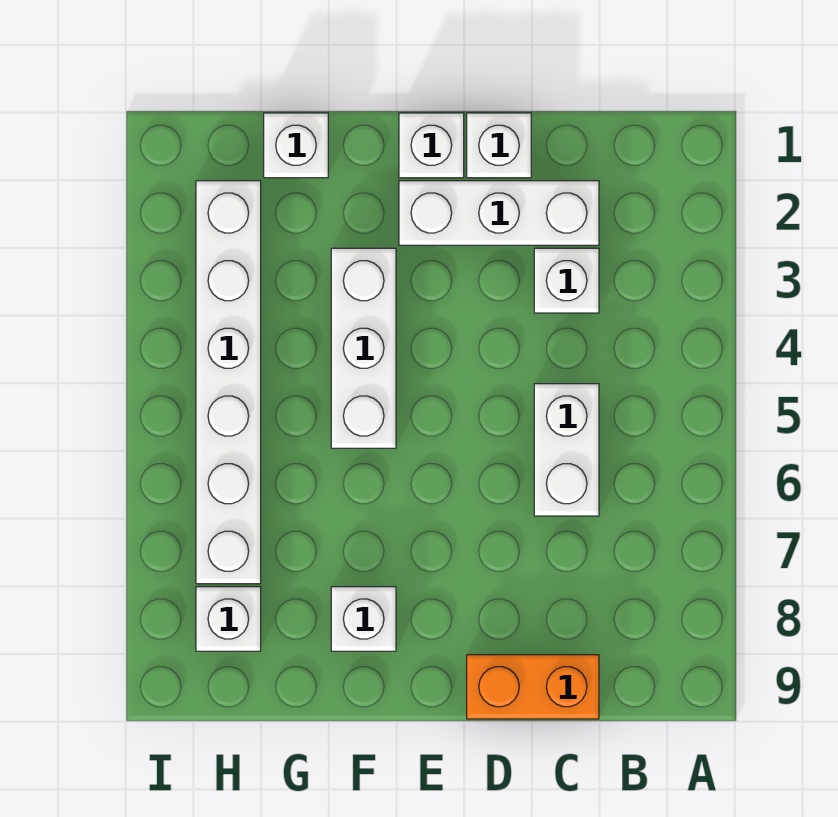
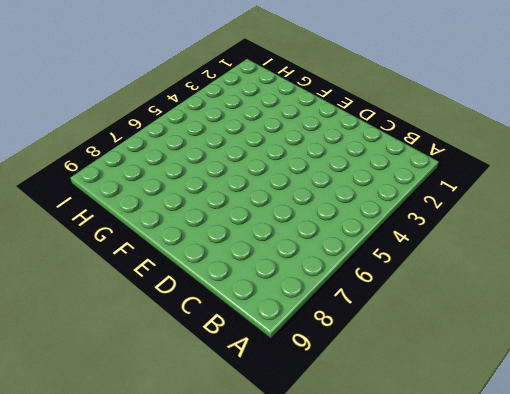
none -> white brick C2:E2 level 1
none -> white brick C3 level 1

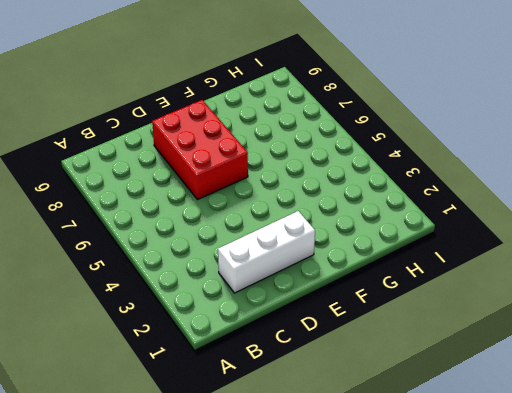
red brick D6:E8 level 1 -> none
none -> white brick C3 level 1
none -> white brick C5:C6 level 1

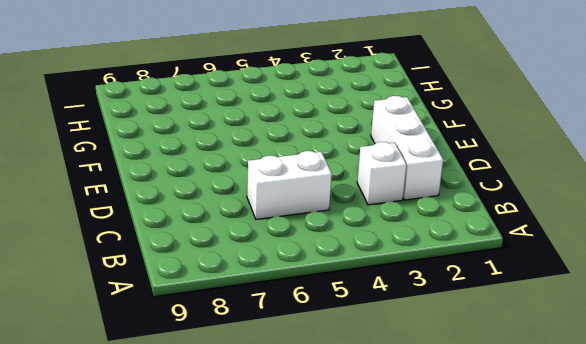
none -> orange brick C9:D9 level 1
none -> white brick D1 level 1

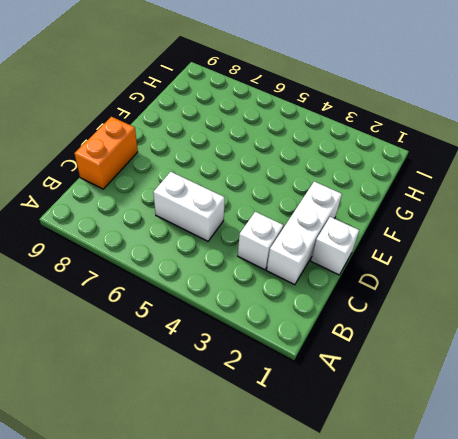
none -> white brick E1 level 1
none -> white brick F3:F5 level 1

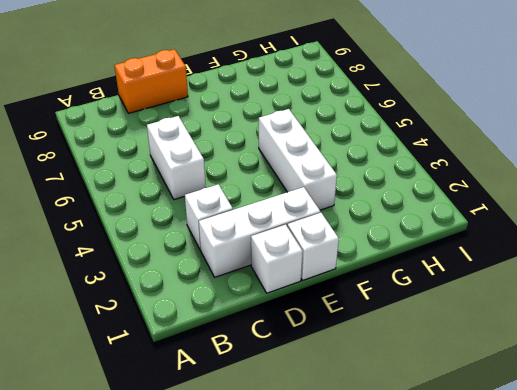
none -> white brick F8 level 1
none -> white brick G1 level 1

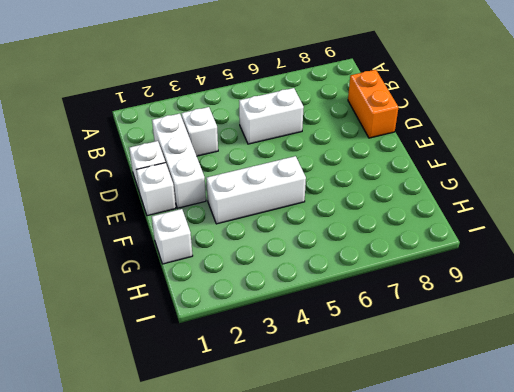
none -> white brick F8 level 1
none -> white brick H2:H7 level 1

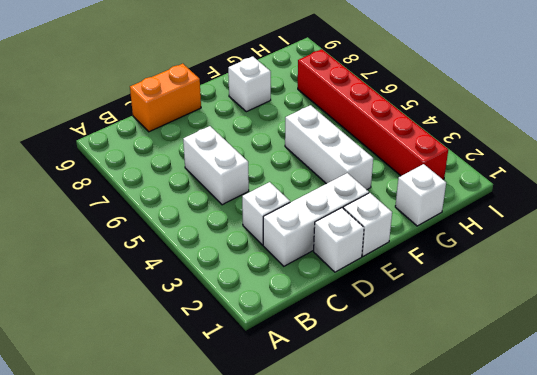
red brick H2:H7 level 1 -> white brick H2:H7 level 1
none -> white brick H8 level 1

